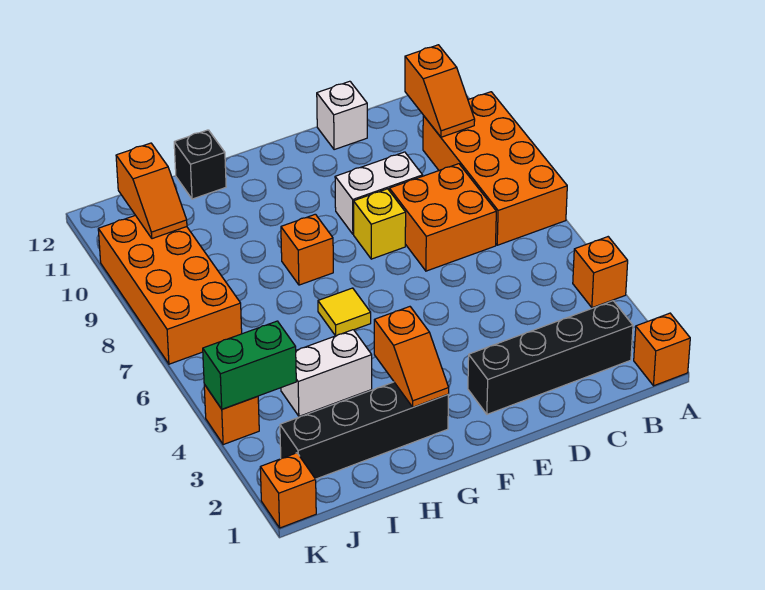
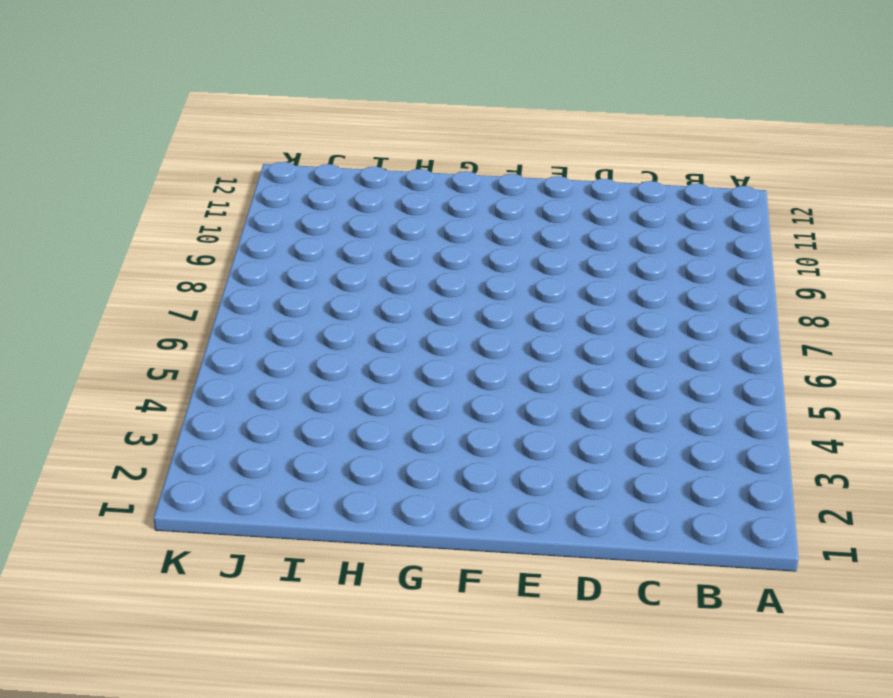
none -> orange brick A1 level 1
none -> orange brick A4 level 1
none -> orange brick A7:B10 level 1

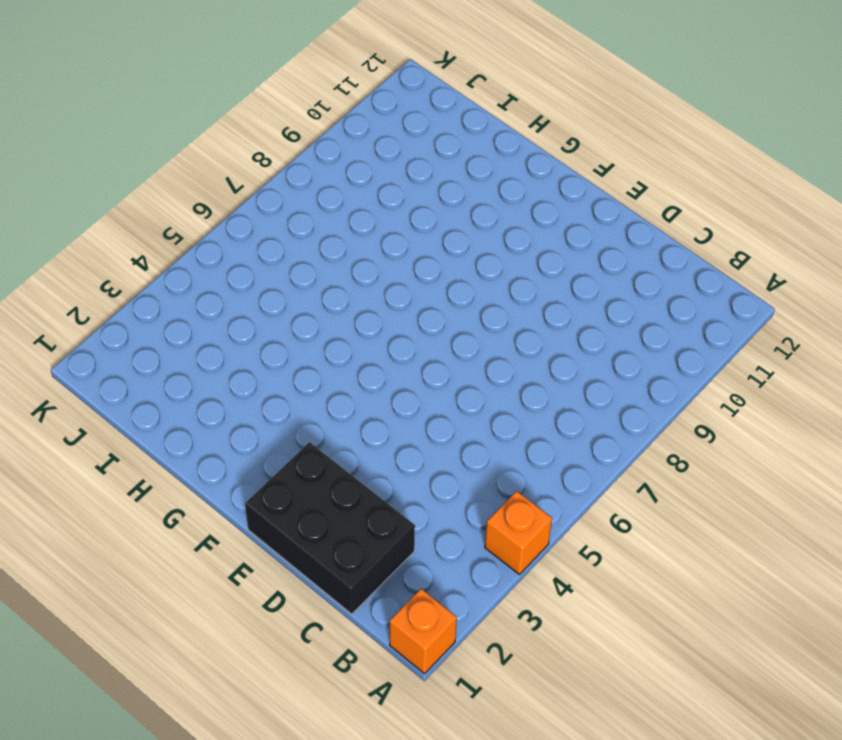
black brick C1:E2 level 1 -> black brick B2:E2 level 1
none -> orange brick A7:B10 level 1
none -> orange brick C7:D8 level 1
none -> white brick D9:E9 level 1

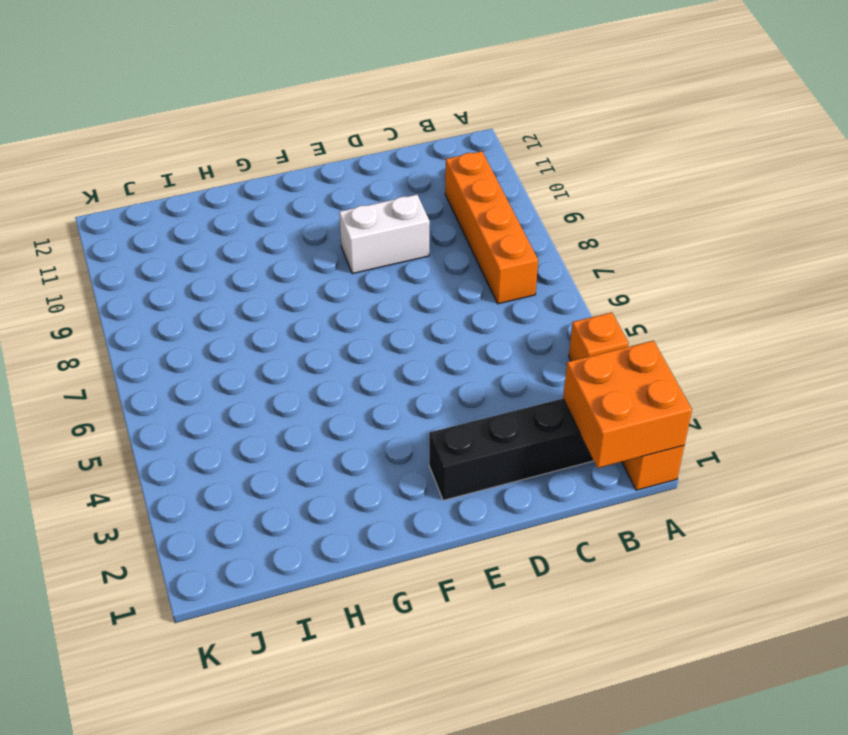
orange brick A1:B2 level 2 -> orange brick C7:D8 level 1
orange brick B7:B10 level 1 -> orange brick A7:B10 level 1
none -> white brick D12 level 1
none -> yellow brick E8 level 1
none -> black brick G2:J2 level 1

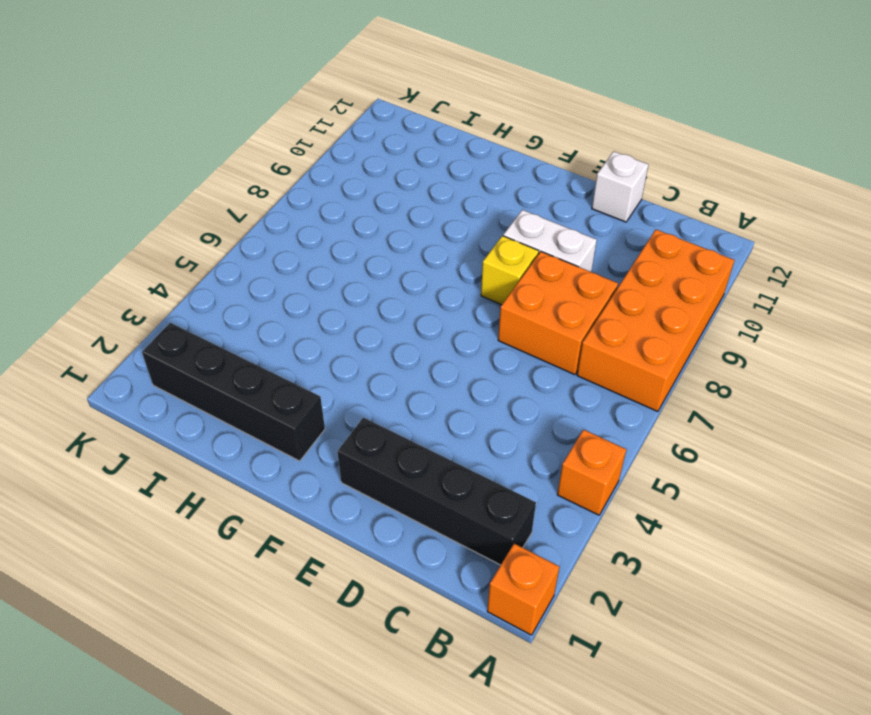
none -> yellow tile G6 level 1
none -> orange brick G8 level 1
none -> white brick H4:I4 level 1

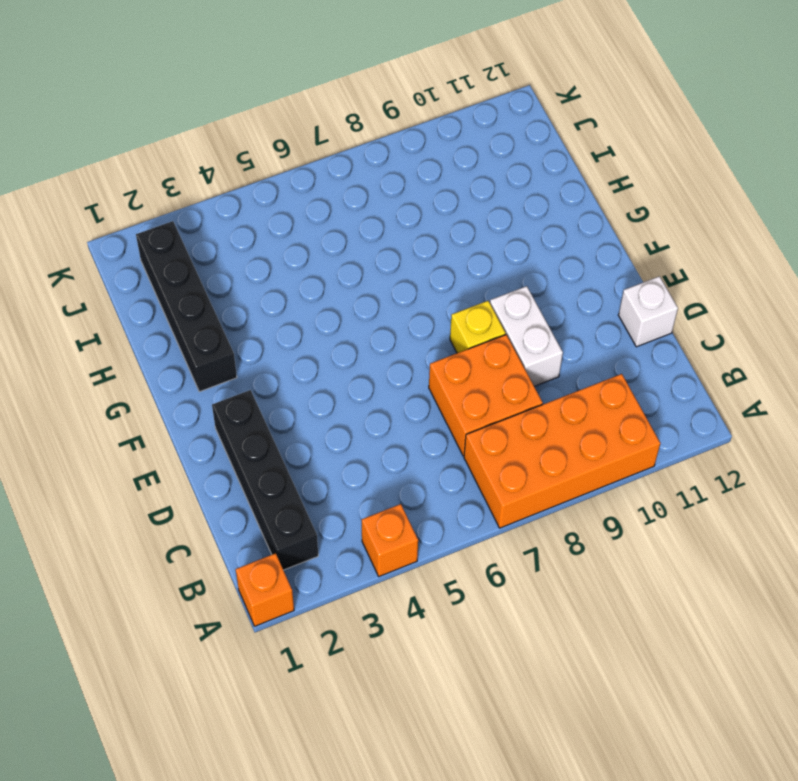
none -> yellow tile G6 level 1
none -> orange brick G8 level 1
none -> white brick H4:I4 level 1

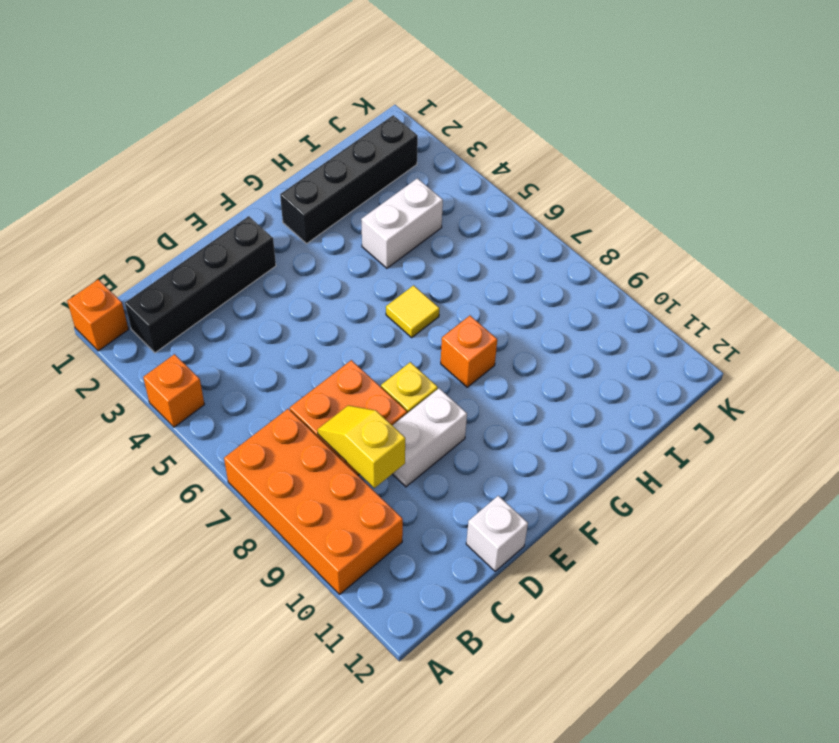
yellow slope C8:C9 level 2 top 9 -> none
none -> black brick H12 level 1
none -> orange brick J7:K10 level 1
none -> orange brick K1 level 1

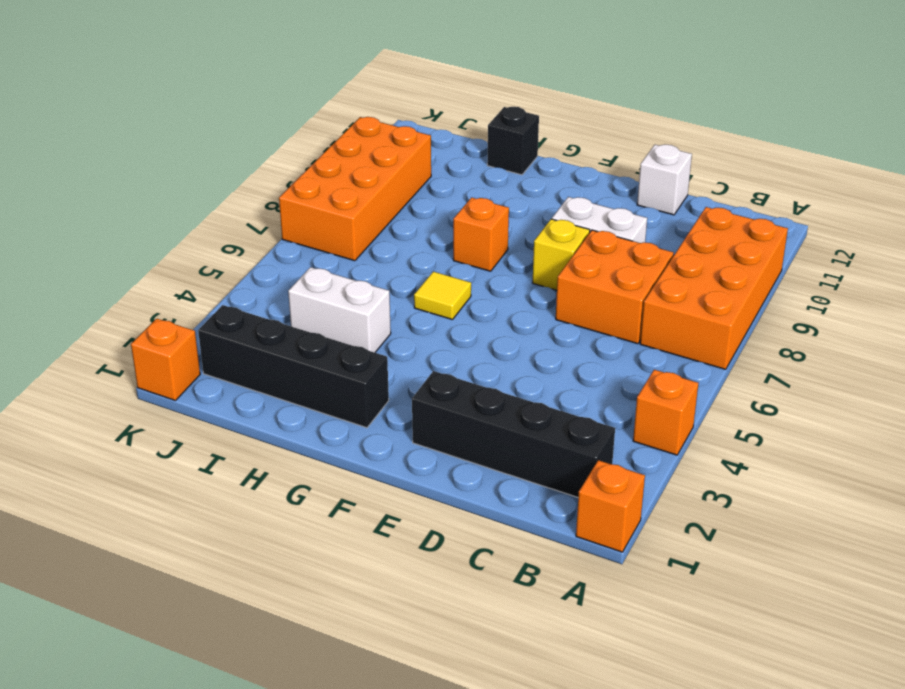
none -> orange brick K4 level 1
none -> orange slope B10:B11 level 2 top 11
none -> orange slope G2:G3 level 2 top 3

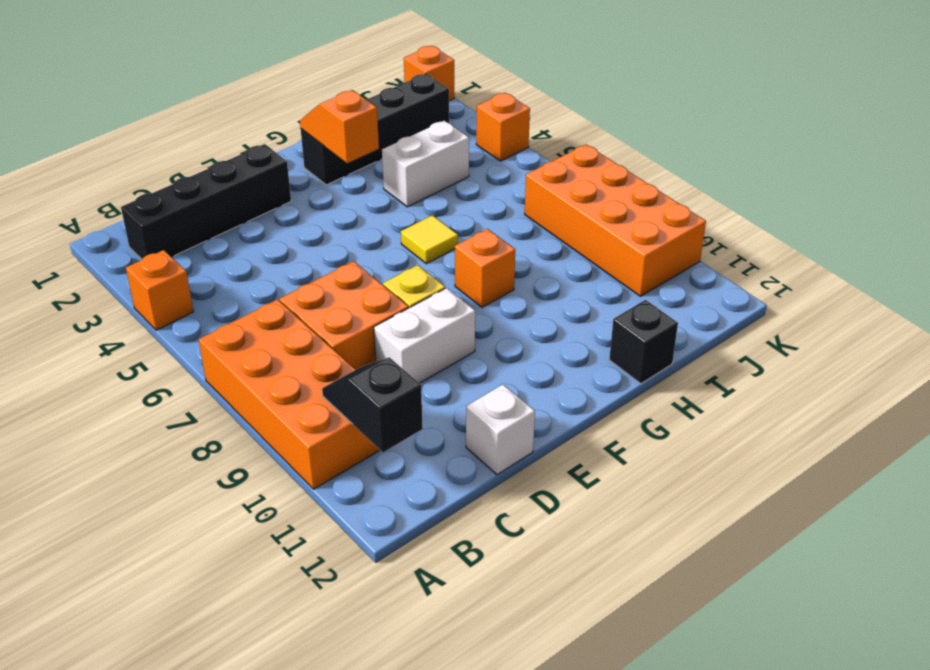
black slope B10:B11 level 2 top 11 -> orange slope B10:B11 level 2 top 11
none -> orange brick A1 level 1
none -> green brick J4:K4 level 2
none -> orange slope J10:J11 level 2 top 11

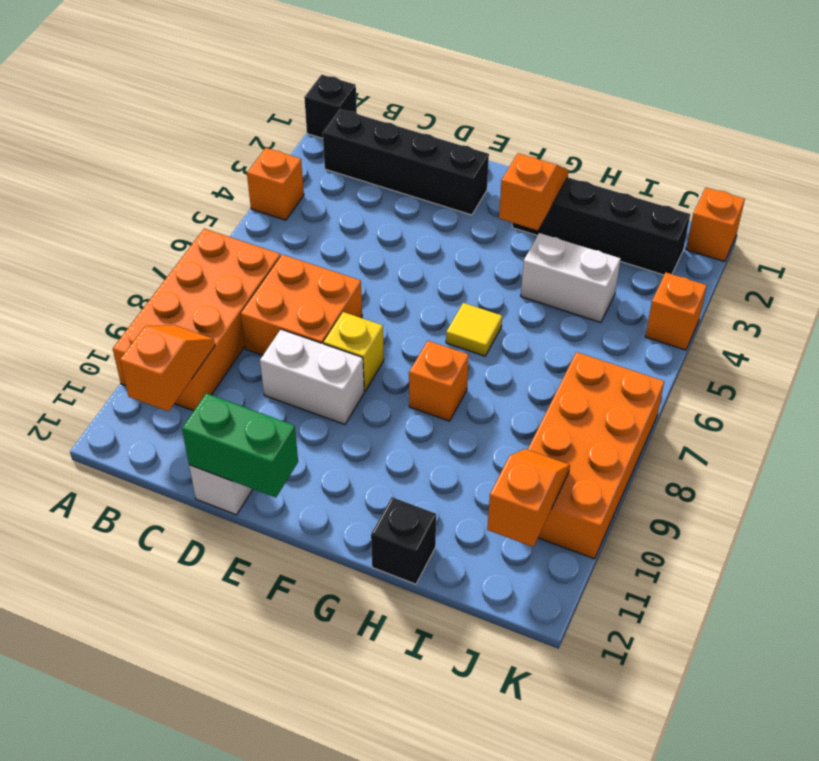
black brick A1 level 1 -> orange brick A1 level 1
green brick D12:E12 level 2 -> green brick J4:K4 level 2

